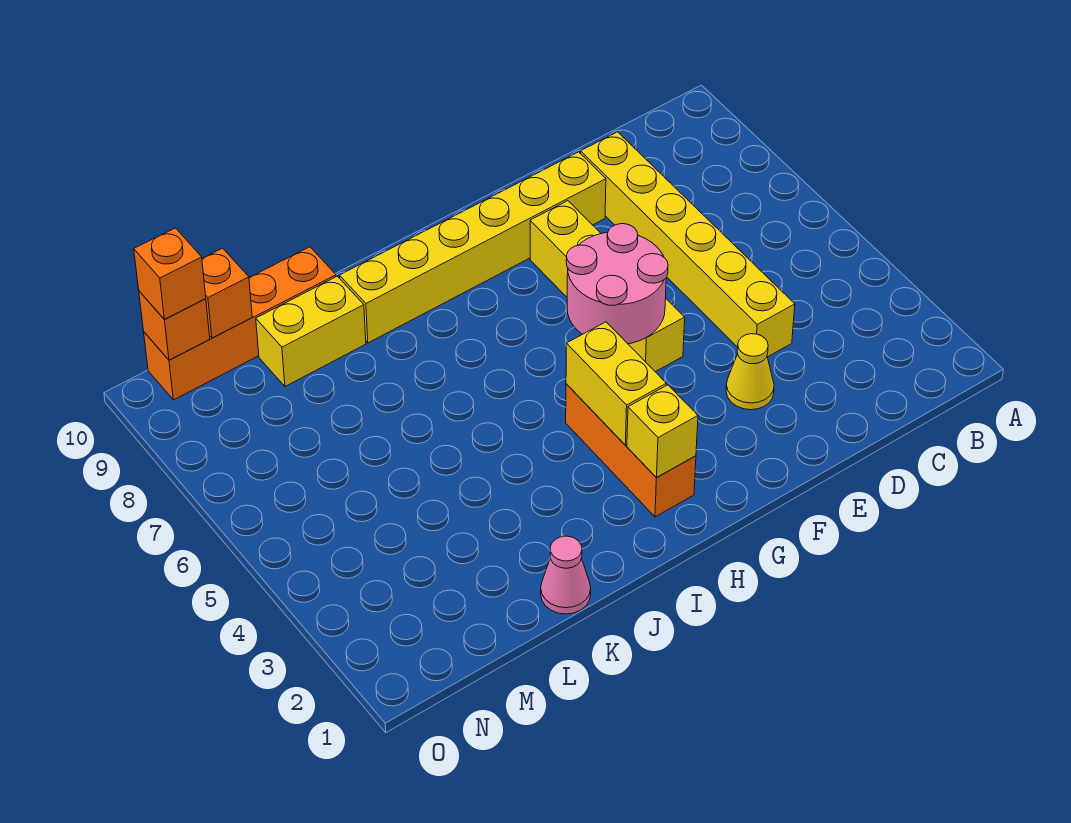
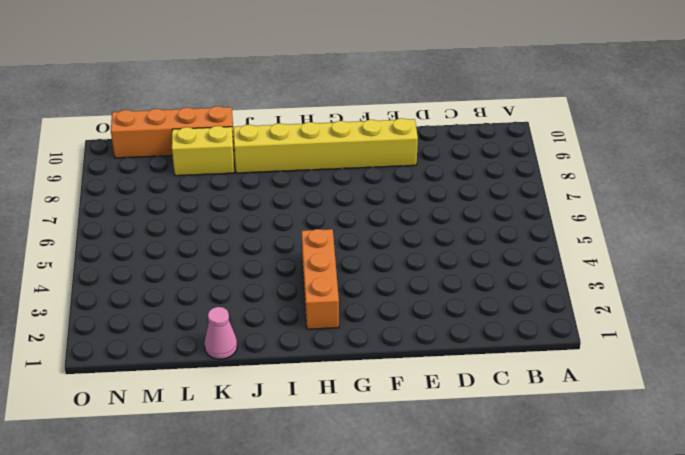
none -> yellow brick D4:D9 level 1
none -> yellow cone E3 level 1
none -> yellow brick F5:F8 level 1

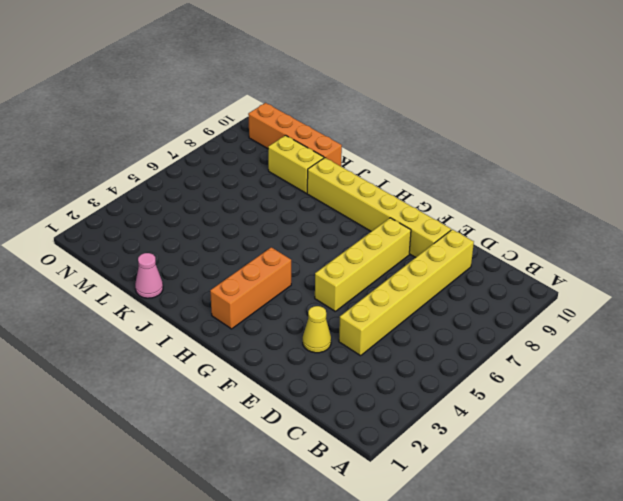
none -> pink round brick F5:G6 level 2
none -> yellow brick H2 level 2
none -> yellow brick H3:H4 level 2

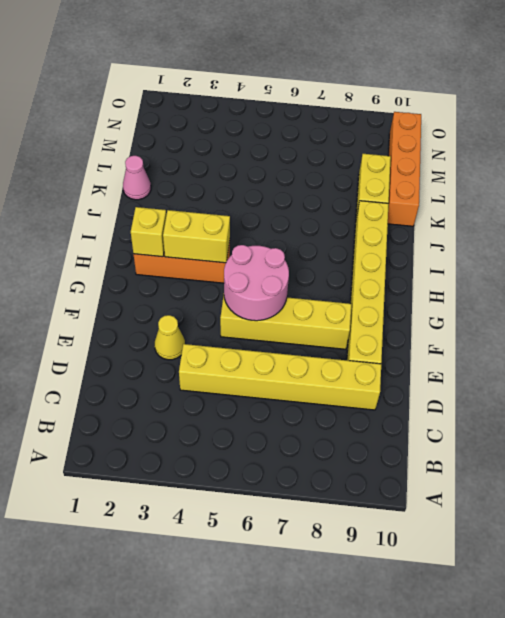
none -> orange brick M10 level 2
none -> orange brick N10 level 2
none -> orange brick N10 level 3

